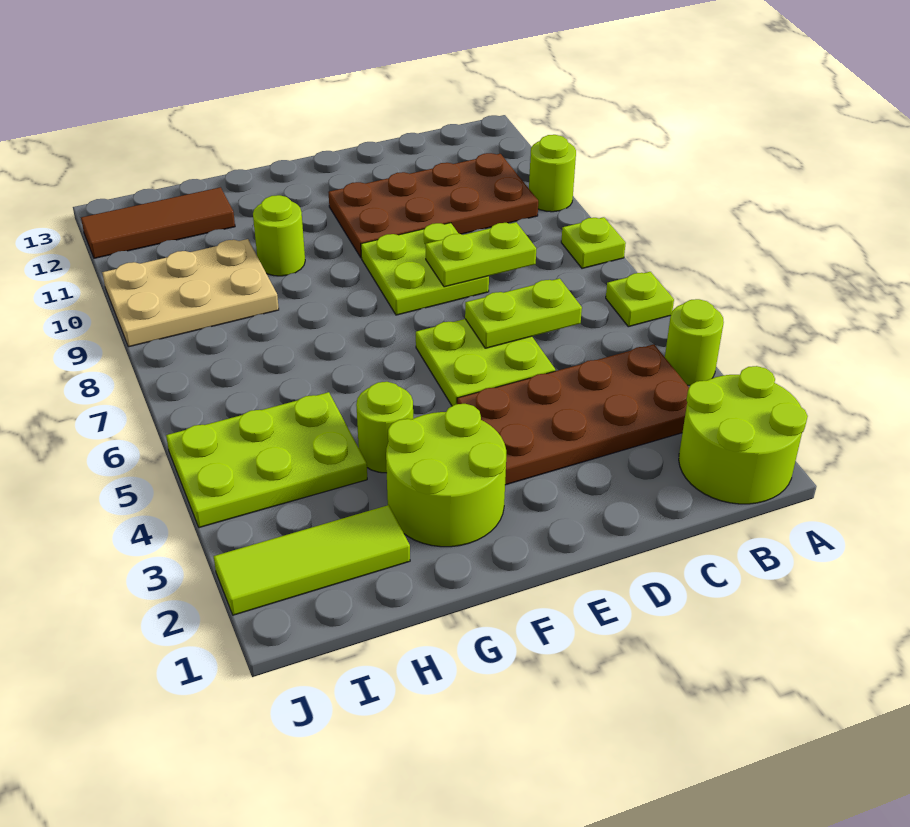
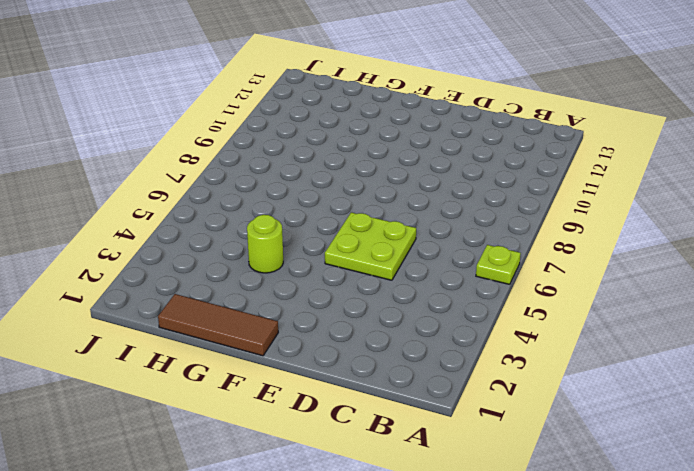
brown tile F1:H1 level 1 -> brown tile H12:J12 level 1
none -> lime round brick A1:B2 level 1
none -> lime round brick A4 level 1
none -> lime plate A8 level 1

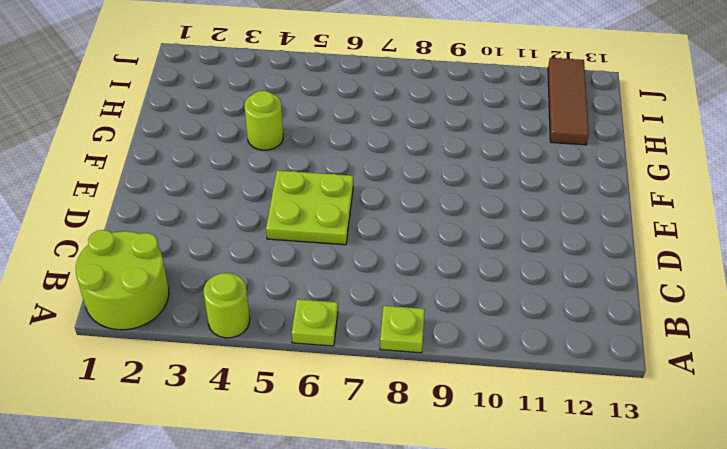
none -> lime round brick A10 level 1
none -> brown plate B3:E4 level 1
none -> brown plate B10:E11 level 1

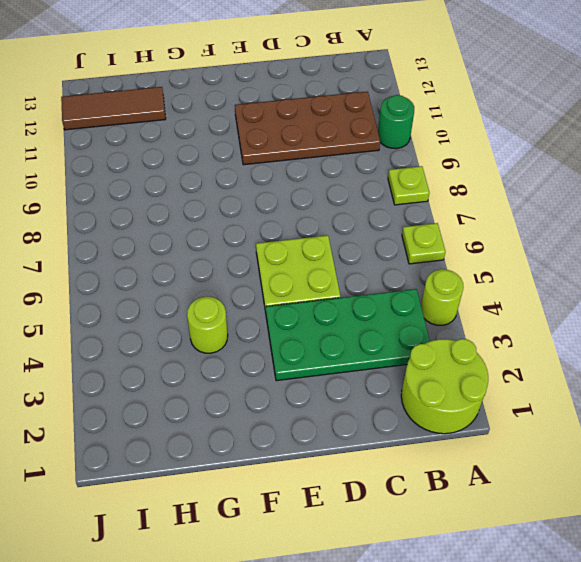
green round brick A10 level 1 -> lime round brick A10 level 1
green plate B3:E4 level 1 -> brown plate B3:E4 level 1
none -> lime plate D8:E9 level 1
none -> lime round brick F2:G3 level 1
none -> lime round brick G10 level 1

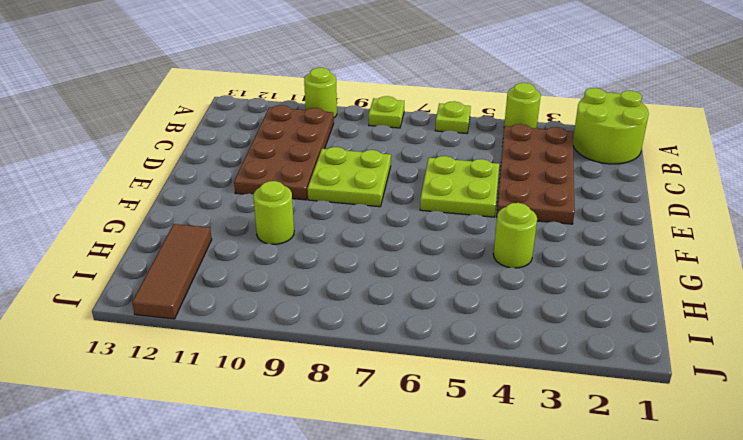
none -> lime round brick F2:G3 level 1
none -> lime tile H2:J2 level 1
none -> lime plate H4:J5 level 1

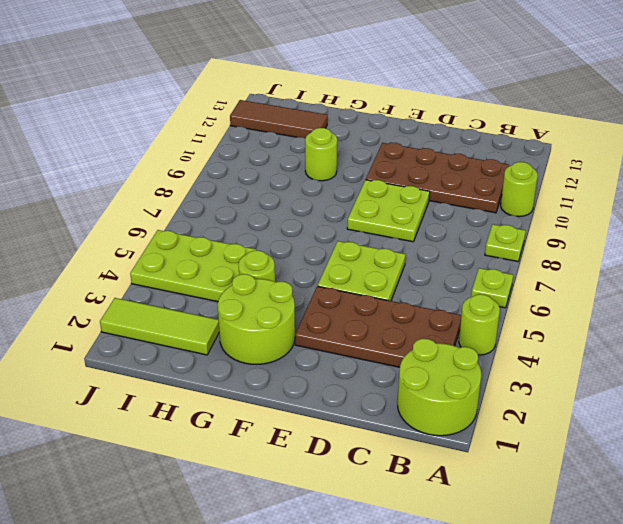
none -> tan plate H9:J10 level 1
none -> lime plate C6:D6 level 2
none -> lime plate C8:D8 level 2

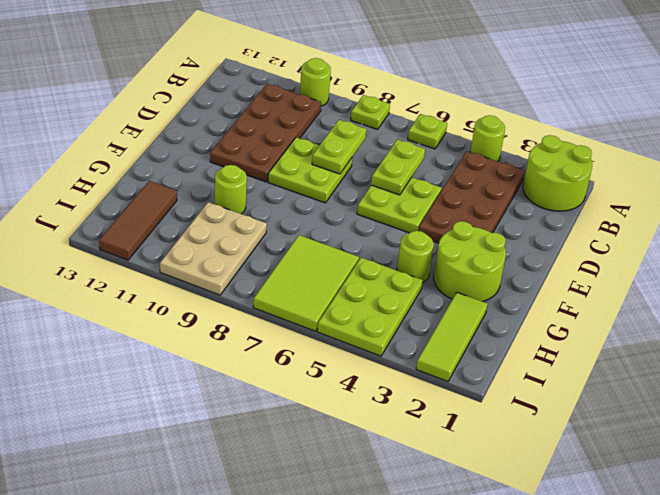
lime tile H6:J7 level 1 -> none

